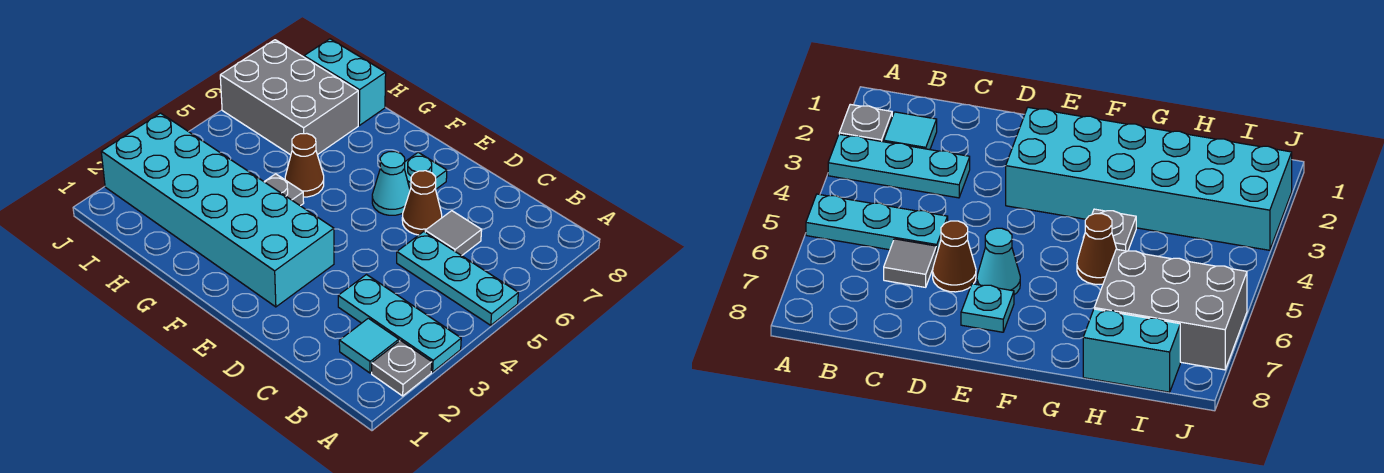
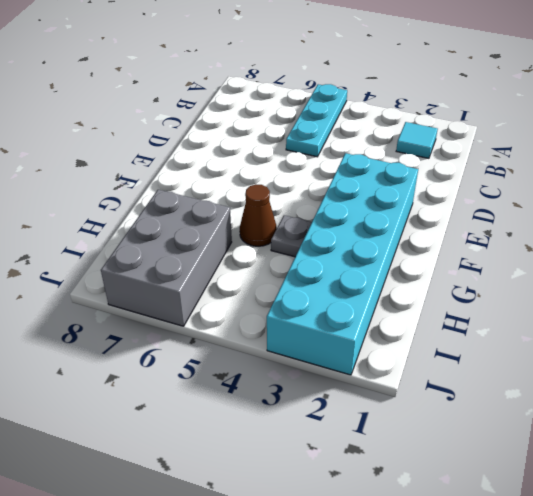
none -> grey plate A2 level 1
none -> cyan plate A3:C3 level 1
none -> grey tile C6 level 1

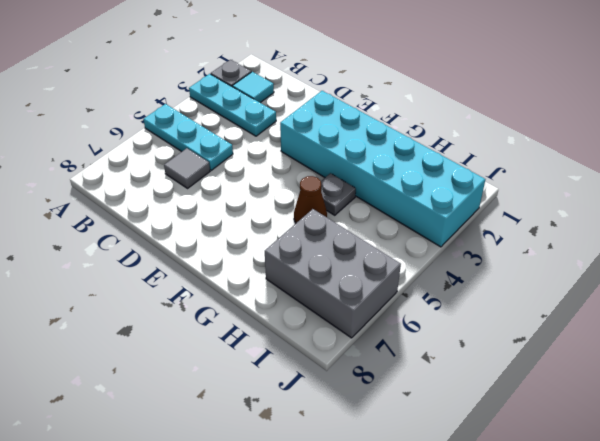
none -> brown cone D6 level 1
none -> cyan cone E6 level 1
none -> cyan plate E7 level 1

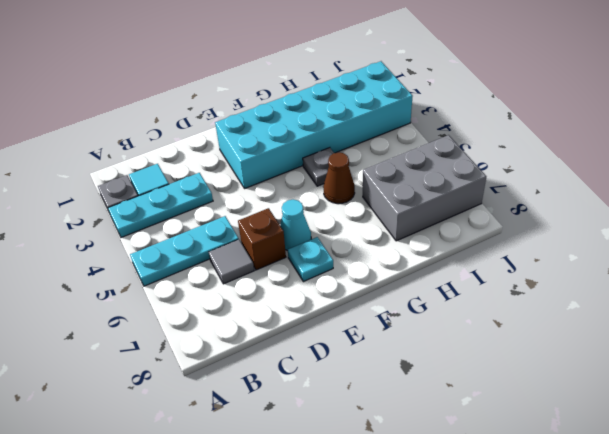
brown brick D6 level 1 -> brown cone D6 level 1
none -> cyan brick H8:I8 level 1

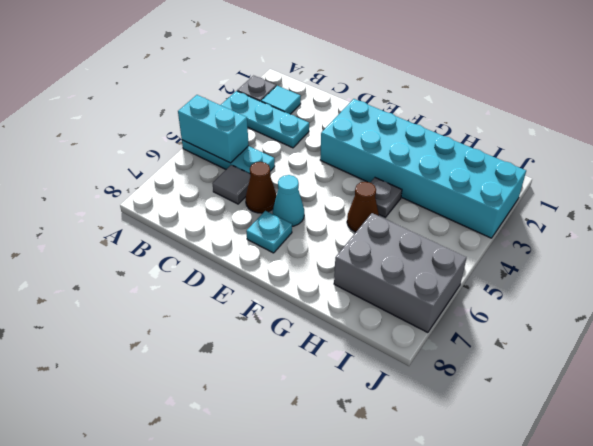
cyan brick A5:B5 level 2 -> cyan brick H8:I8 level 1

